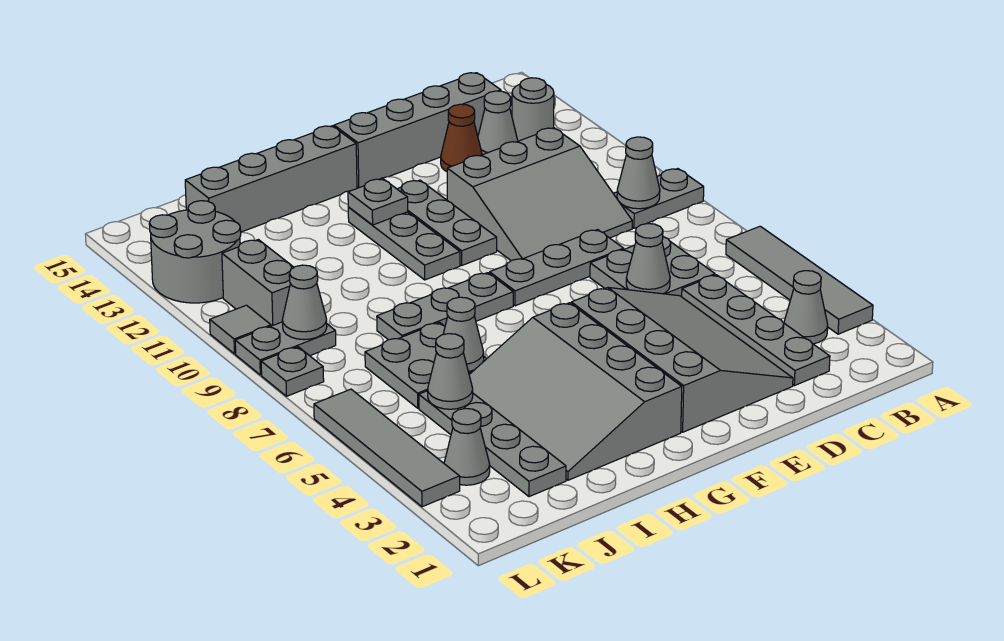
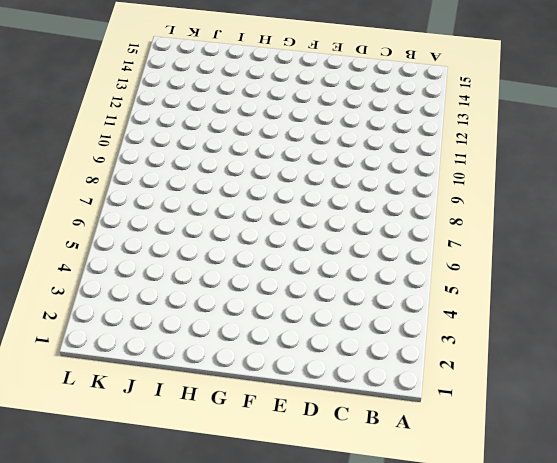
none -> grey tile A3:A6 level 1
none -> grey plate A9:B9 level 1
none -> grey cone B3 level 1
none -> grey round brick B13 level 1

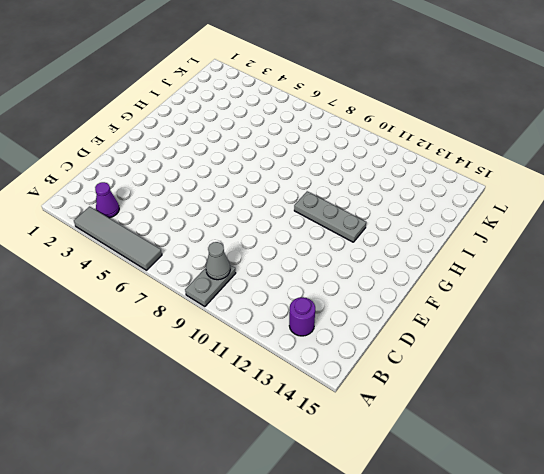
purple cone B3 level 1 -> grey cone B3 level 1
purple round brick B13 level 1 -> grey round brick B13 level 1
none -> grey plate C2:C5 level 1
none -> grey plate C6:D7 level 1
none -> grey slope C9:E11 level 1 top 11
none -> grey cone C13 level 1

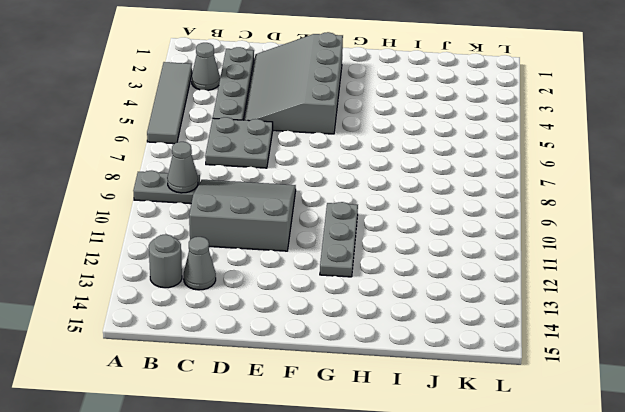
none -> grey brick C14:F14 level 1
none -> grey plate D8:F8 level 1
none -> brown cone D13 level 1
none -> grey plate F10:F12 level 1

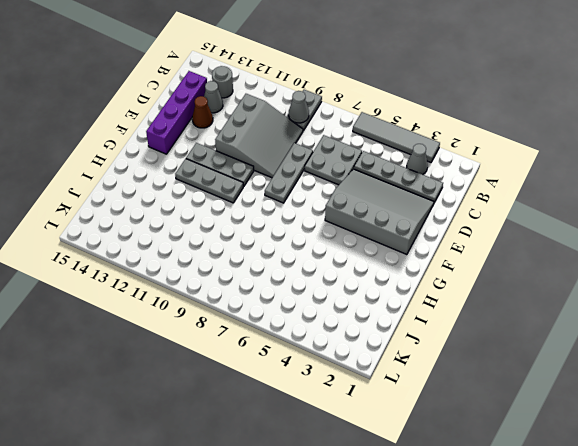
purple brick C14:F14 level 1 -> grey brick C14:F14 level 1
none -> grey slope G2:I5 level 1 top G
none -> grey plate G8:I8 level 1
none -> grey brick G14:J14 level 1
none -> grey plate I6:J7 level 1

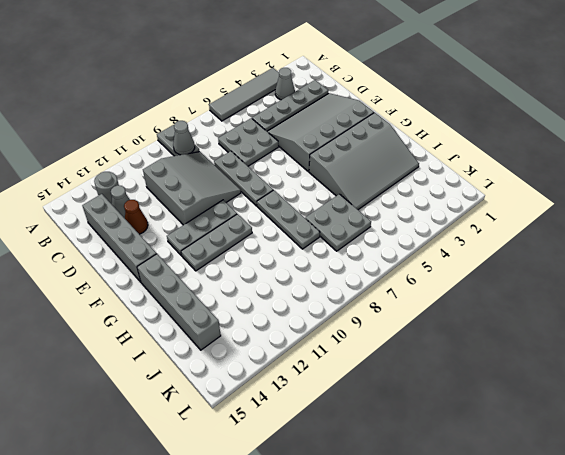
none -> grey plate J2:J5 level 1
none -> grey cone K3 level 1
none -> grey plate K9:L9 level 1
none -> grey brick K10:K11 level 1

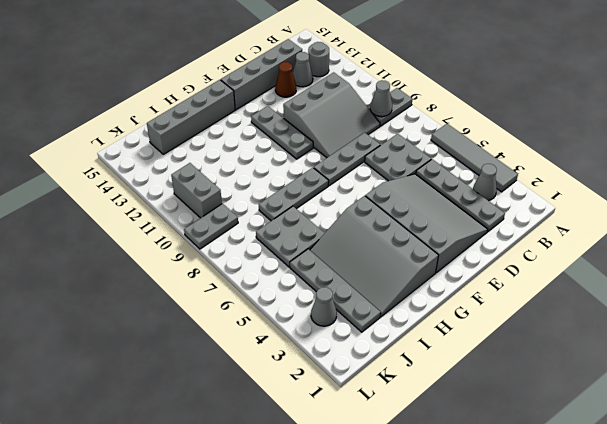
none -> grey plate G10:G12 level 1
none -> grey round brick K12:L13 level 1
none -> grey tile L3:L6 level 1
none -> grey plate L8 level 1

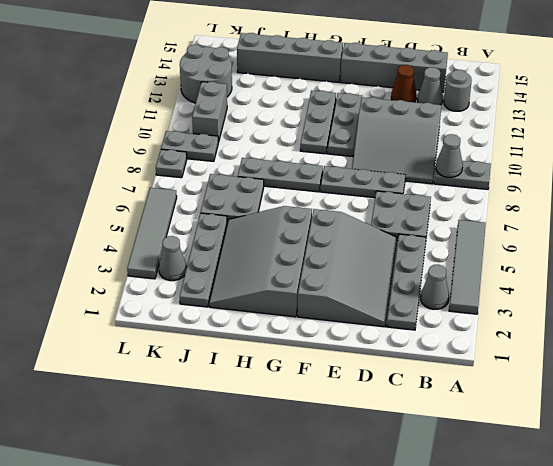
none -> grey tile L10 level 1
none -> grey cone D6 level 2
none -> grey plate G12 level 2
none -> grey cone I6 level 2

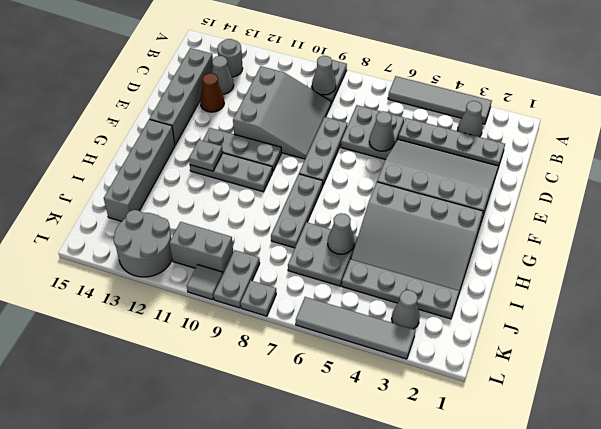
none -> grey cone J5 level 2
none -> grey cone K9 level 2

